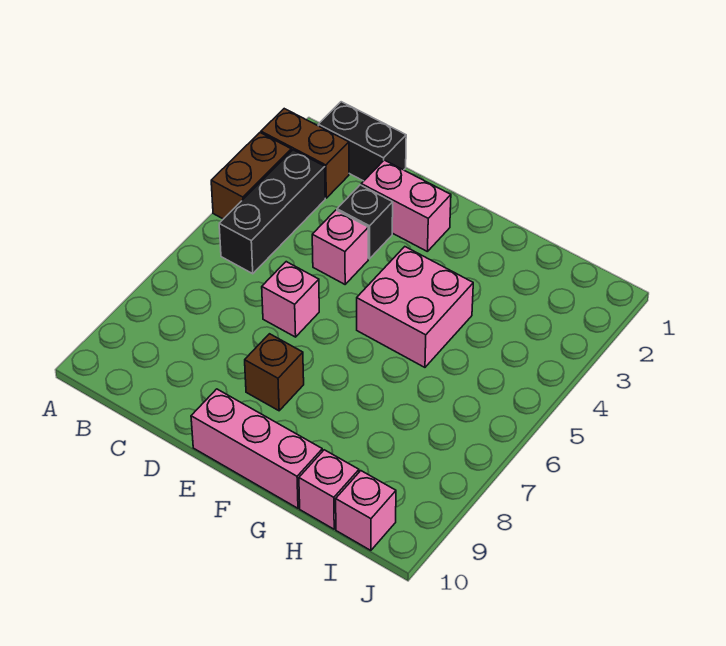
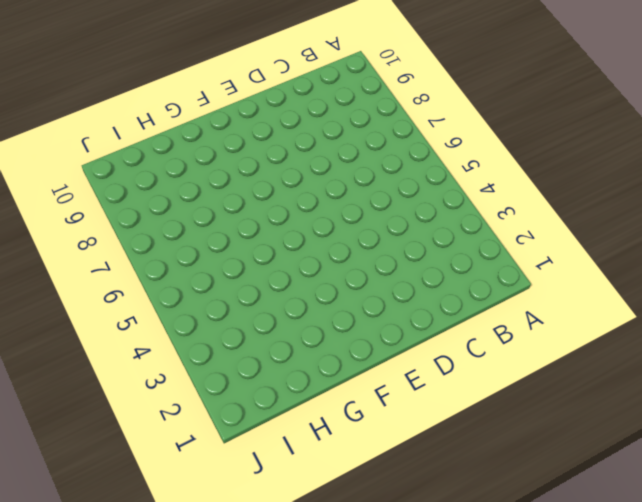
none -> brown brick A2:B2 level 1
none -> brown brick A3:A4 level 1
none -> black brick B1:C1 level 1

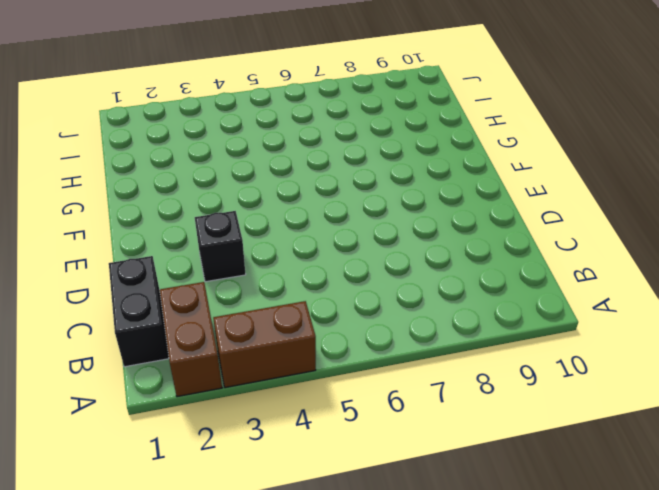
none -> black brick B3:B5 level 1
none -> pink brick D2:E2 level 1
none -> pink brick D4 level 1

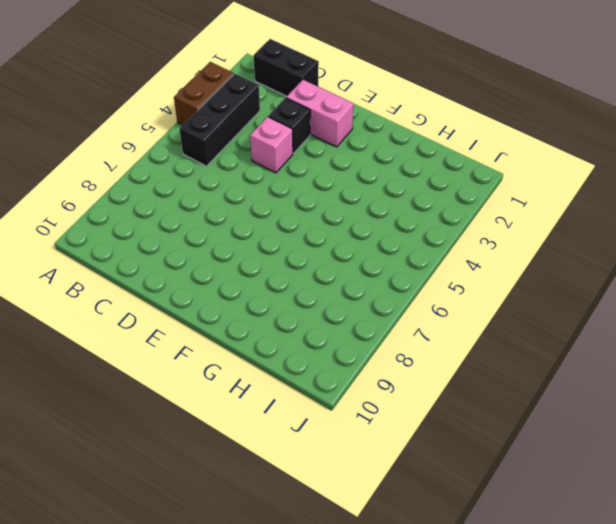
none -> brown brick A2:B2 level 1
none -> pink brick D6 level 1
none -> brown brick E8 level 1

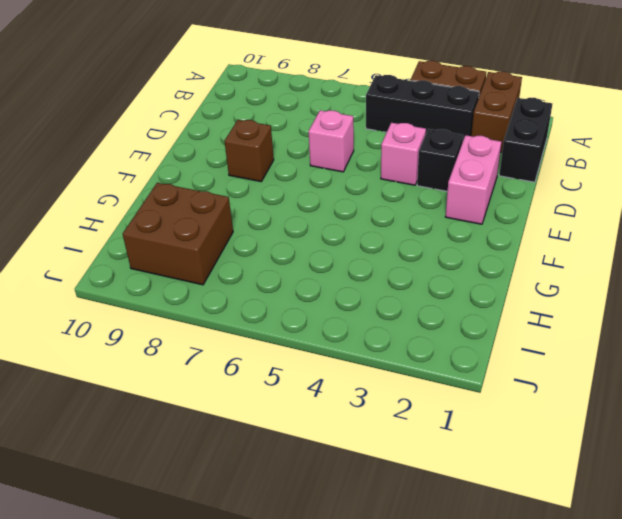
brown brick H8:I9 level 1 -> none
none -> pink brick E10:G10 level 1
none -> pink brick F4:G5 level 1
none -> pink brick H10 level 1

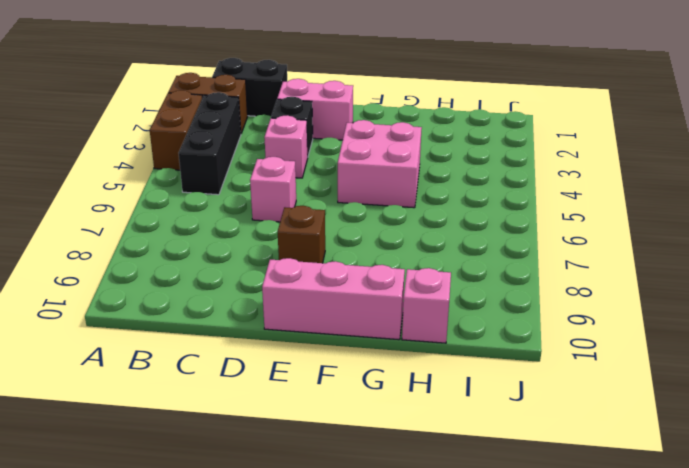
none -> pink brick I10 level 1

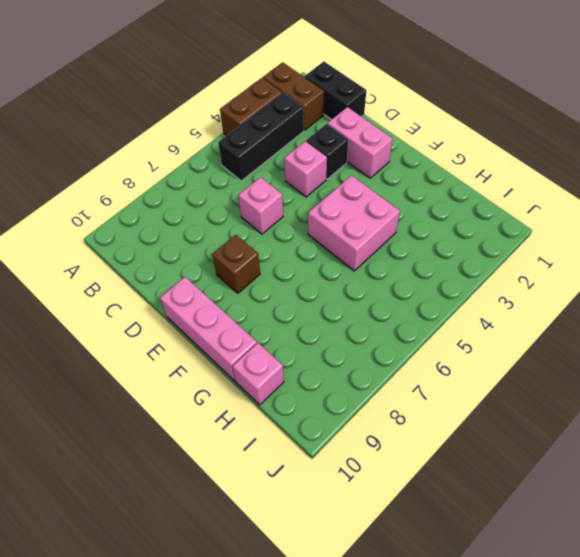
none -> pink brick I10 level 1

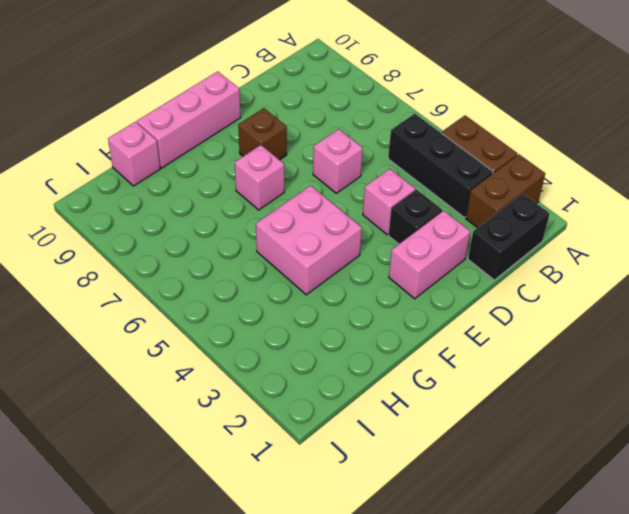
pink brick F7 level 1 -> pink brick I10 level 1

